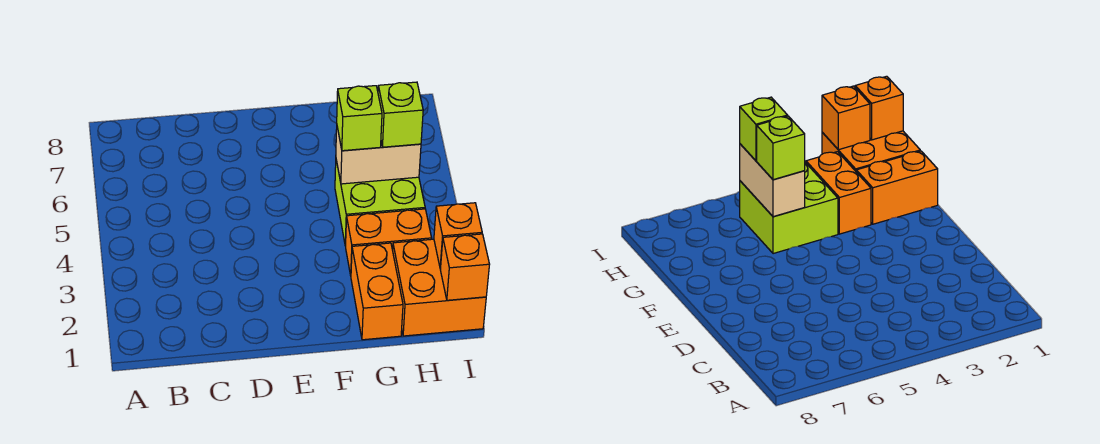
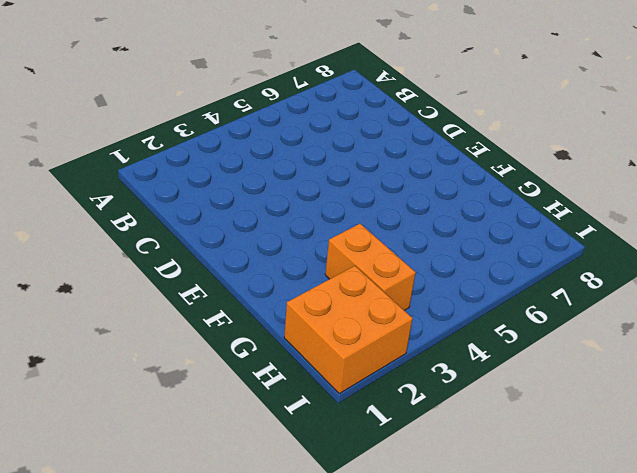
none -> orange brick G1:G2 level 1
none -> lime brick G4:H5 level 1

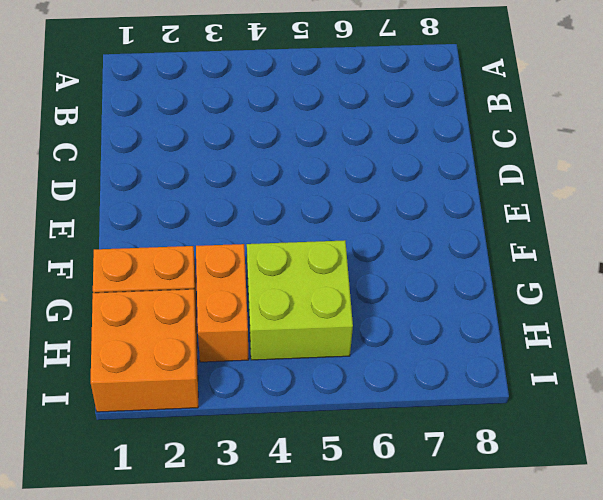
none -> tan brick G5:H5 level 2
none -> orange brick I1 level 2

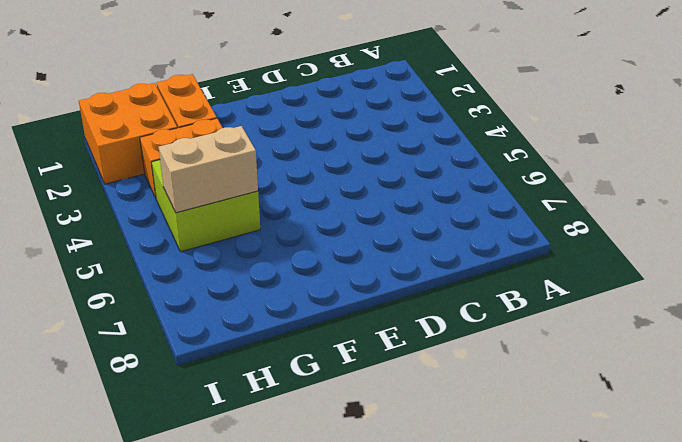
none -> orange brick I1 level 2
none -> orange brick I2 level 2

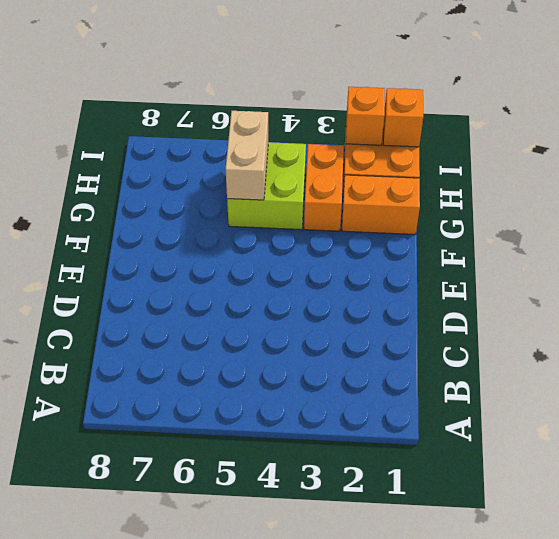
none -> lime brick G5 level 3
none -> lime brick H5 level 3

